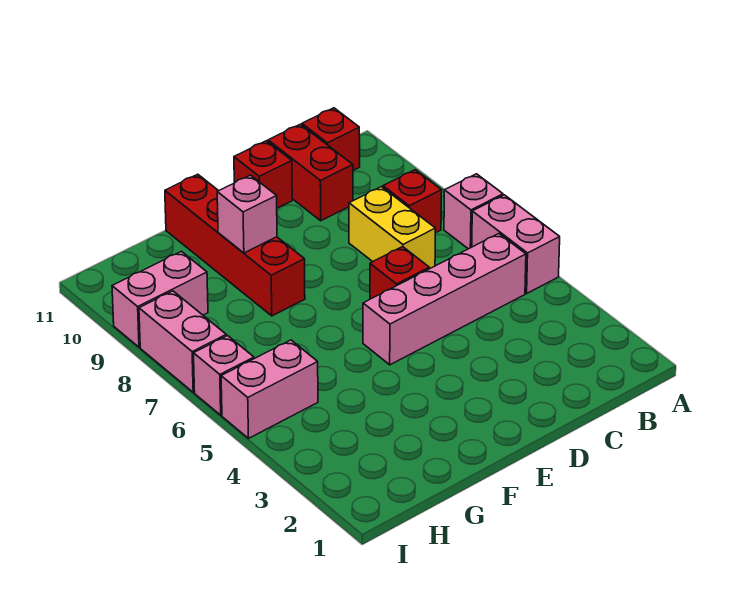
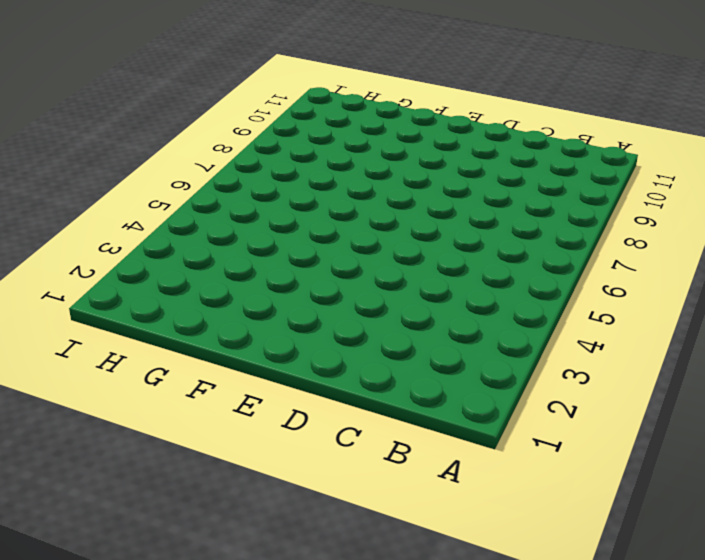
none -> pink brick A5:A6 level 1
none -> pink brick A7 level 1
none -> pink brick B5:E5 level 1

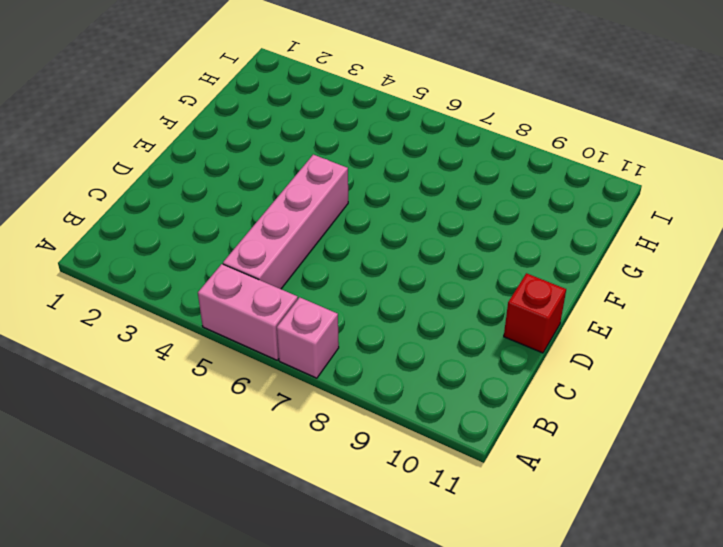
none -> red brick B8 level 1
none -> red brick B11 level 1
none -> yellow brick C7:C8 level 1

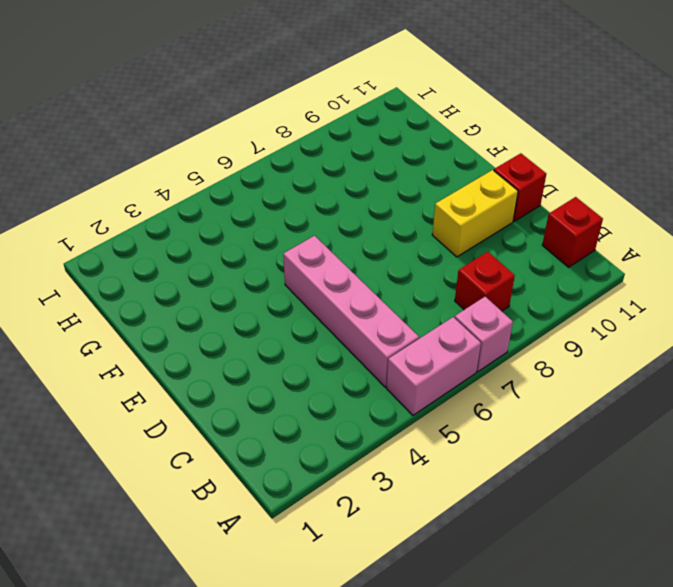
yellow brick D9:D10 level 1 -> yellow brick C7:C8 level 1
none -> red brick C10:C11 level 1
none -> red brick D6 level 1
none -> red brick F8:F11 level 1

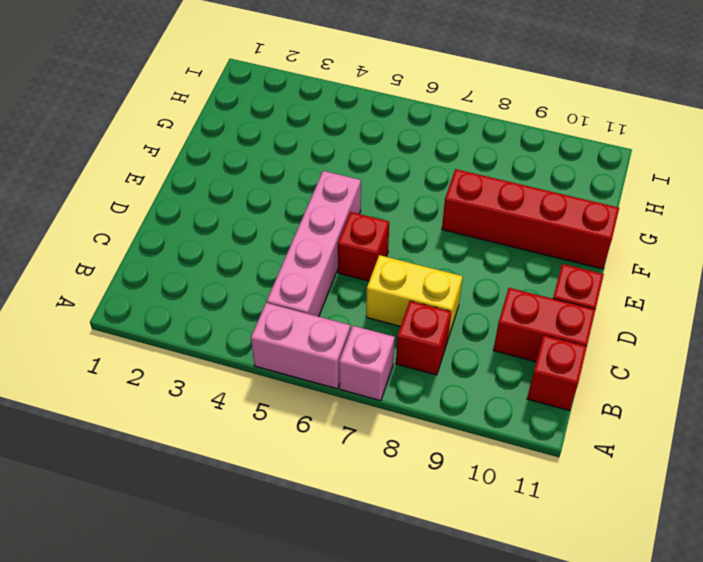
none -> pink brick H5:I5 level 1
none -> pink brick H9:I9 level 1
none -> pink brick I6 level 1

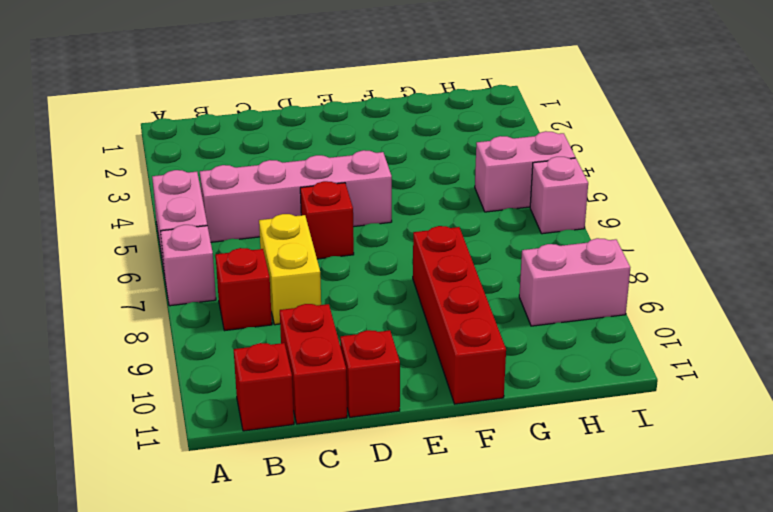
none -> pink brick I7:I8 level 1
none -> pink brick F9 level 2

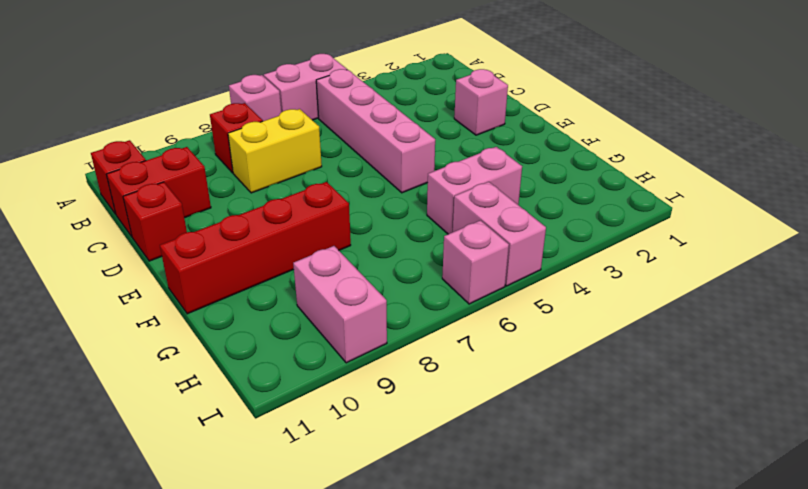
pink brick D2 level 1 -> pink brick F9 level 2
pink brick G4:G5 level 1 -> pink brick I7:I8 level 1
none -> red brick D6 level 1

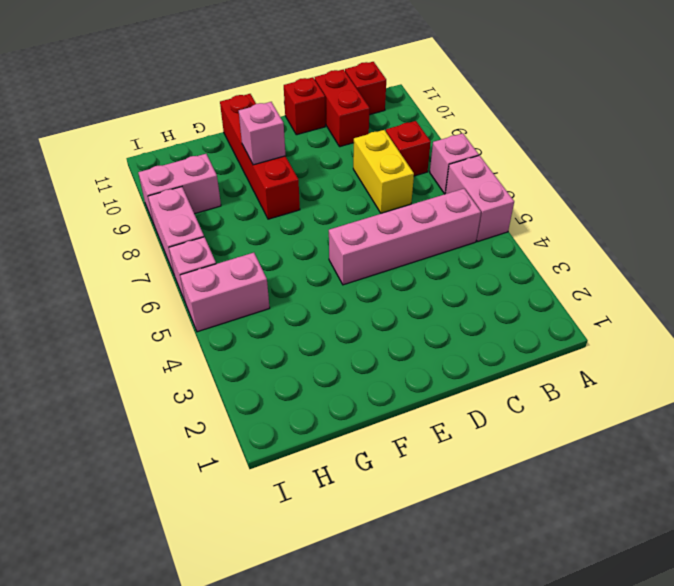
none -> red brick D6 level 1

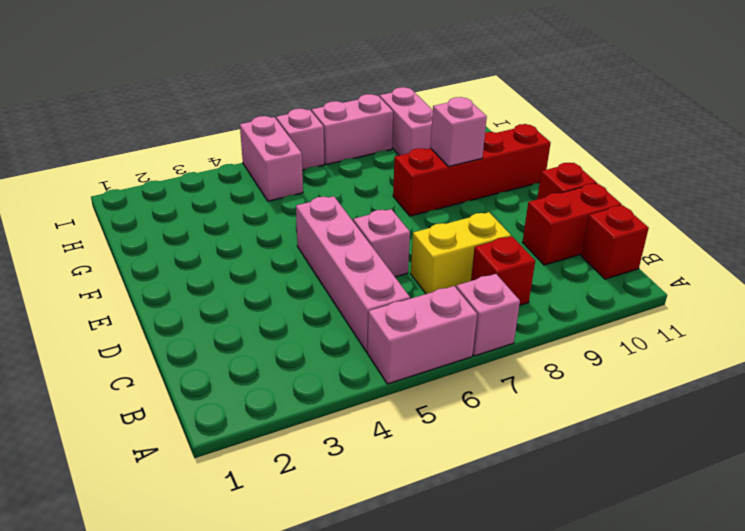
pink brick D6 level 1 -> red brick D6 level 1

